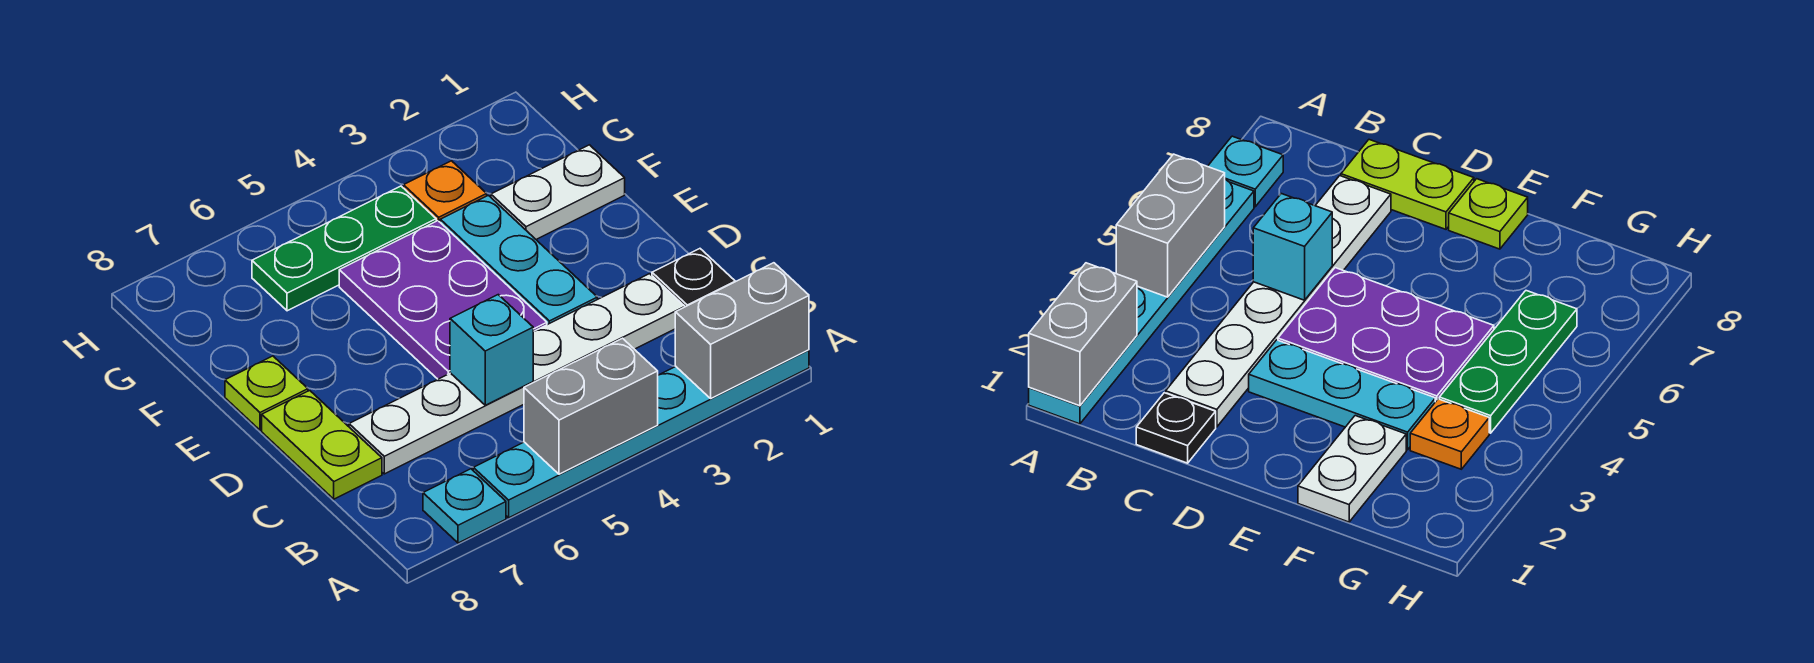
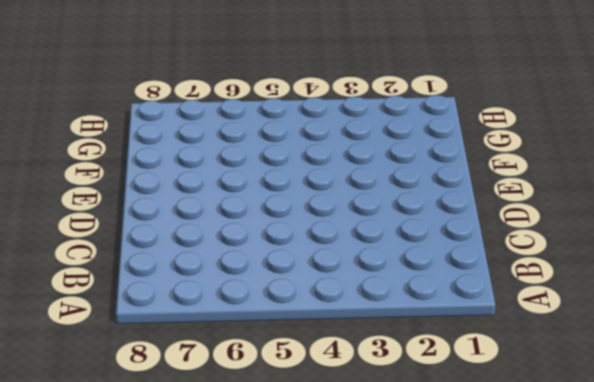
none -> cyan plate A1:A6 level 1
none -> cyan plate A7 level 1
none -> black plate C1 level 1

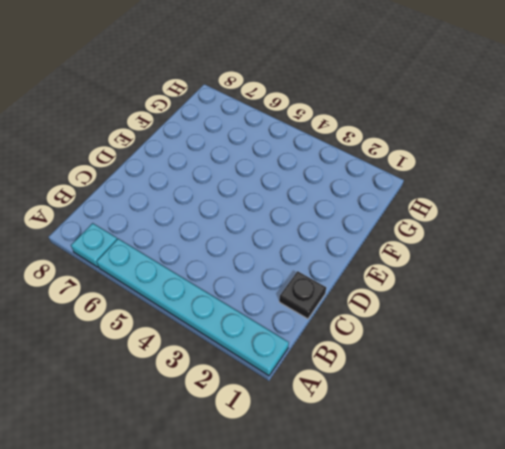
none -> white plate C2:C7 level 1
none -> lime plate C8:D8 level 1
none -> cyan plate D3:F3 level 1

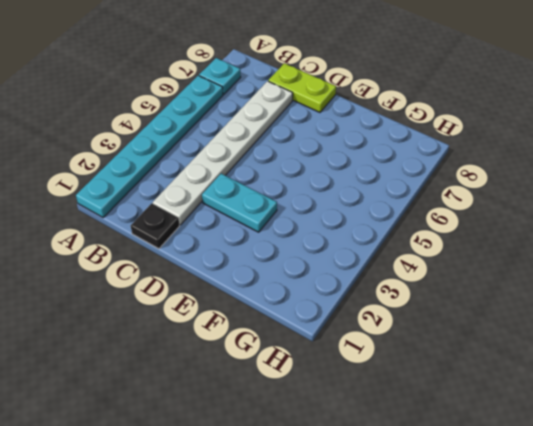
cyan plate D3:E3 level 1 -> cyan plate D3:F3 level 1
none -> purple plate D4:F5 level 1
none -> lime plate E8 level 1
none -> white plate F1:F2 level 1

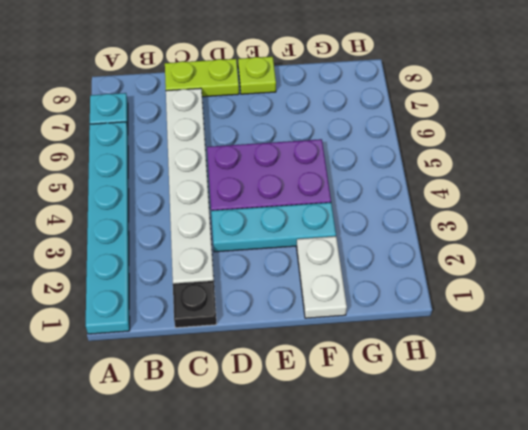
none -> orange plate G3 level 1
none -> green plate G4:G6 level 1
none -> grey brick A1:A2 level 2

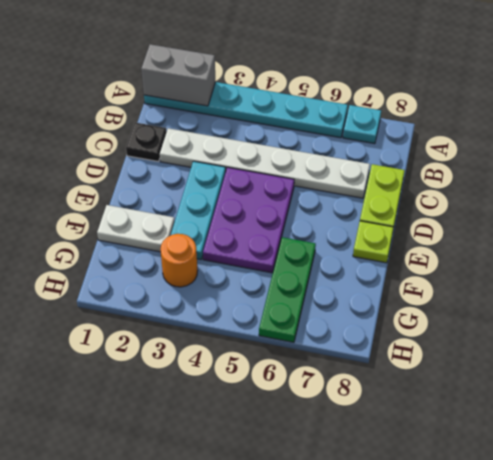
green plate F6:H6 level 1 -> green plate G4:G6 level 1
orange round brick G3 level 1 -> orange plate G3 level 1
none -> grey brick A4:A5 level 2
none -> cyan brick C5 level 2

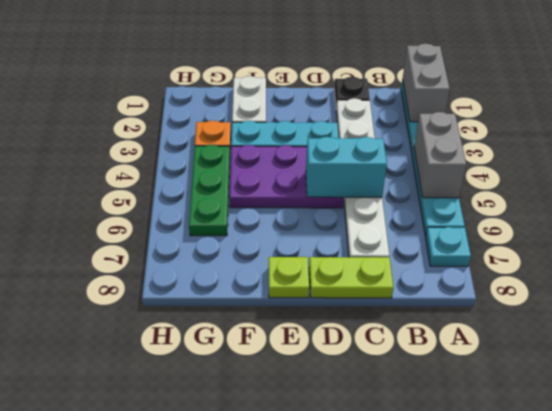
cyan brick C5:D5 level 2 -> cyan brick C5 level 2

